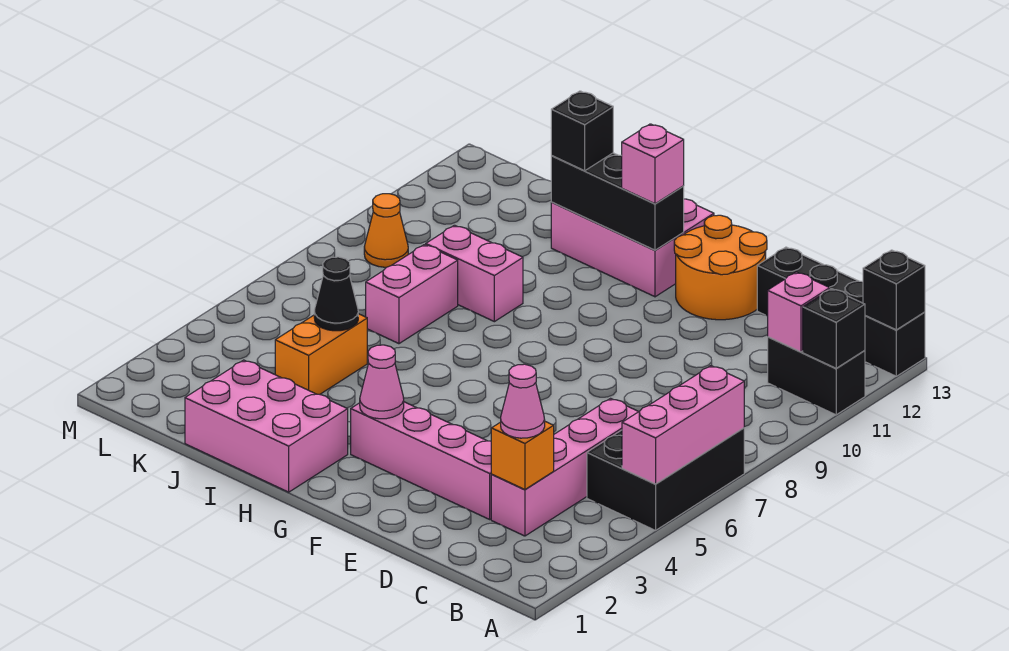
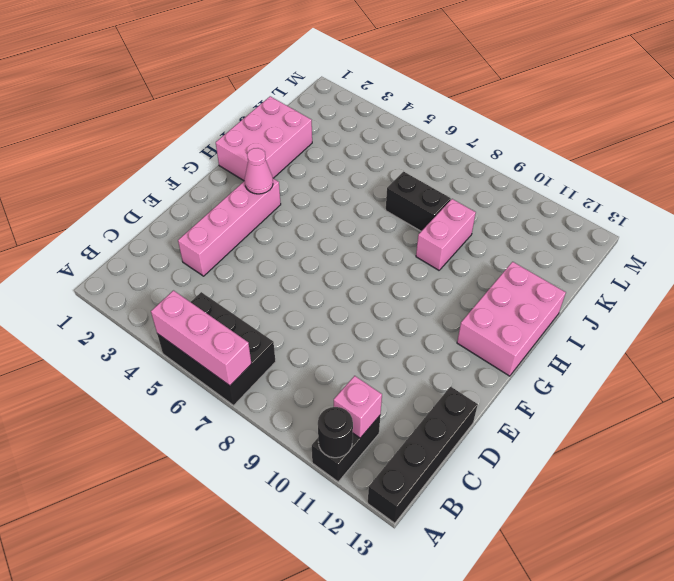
black round brick A11 level 2 -> black brick A11 level 2
black brick J7:J8 level 1 -> pink brick J7:J8 level 1
none -> pink brick C3:C6 level 1
none -> orange round brick E12:F13 level 1
none -> orange brick J4:J5 level 1

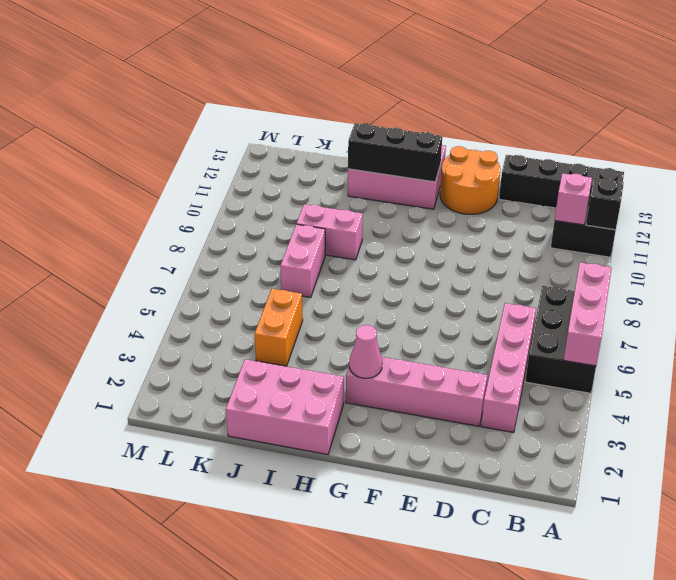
none -> orange cone L9 level 1
none -> black brick A13 level 2
none -> orange brick C3 level 2

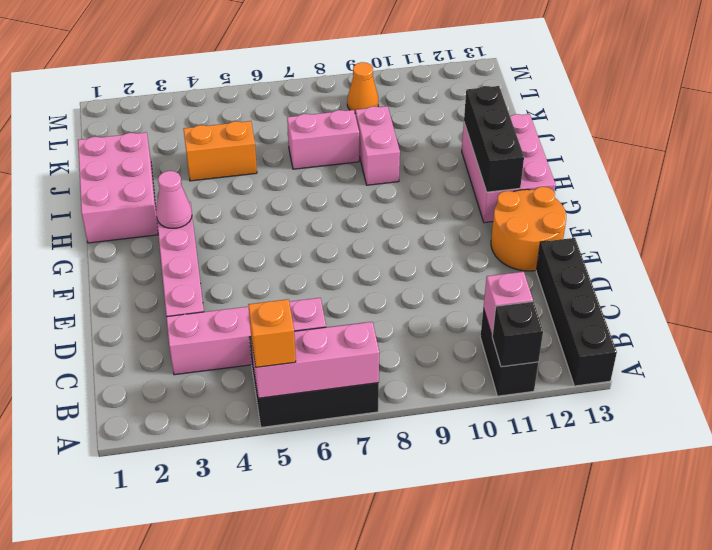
orange brick A5 level 3 -> orange brick C3 level 2
none -> black brick A13 level 2
none -> black cone J5 level 2
none -> pink cone C3 level 3

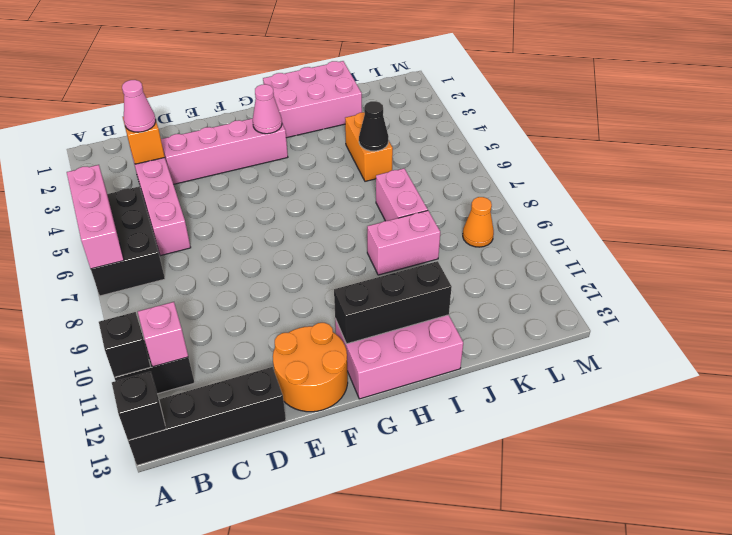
none -> pink brick G12 level 3
none -> black brick I12 level 3

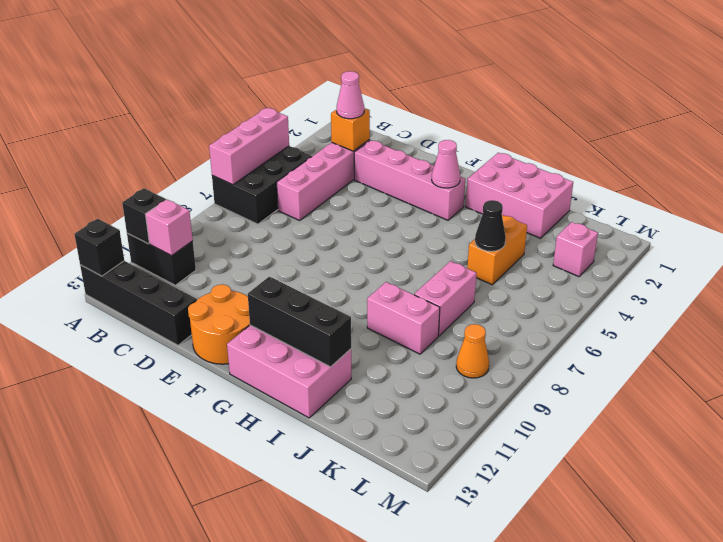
pink brick L3 level 1 -> pink brick G12 level 3
none -> black brick I12 level 3

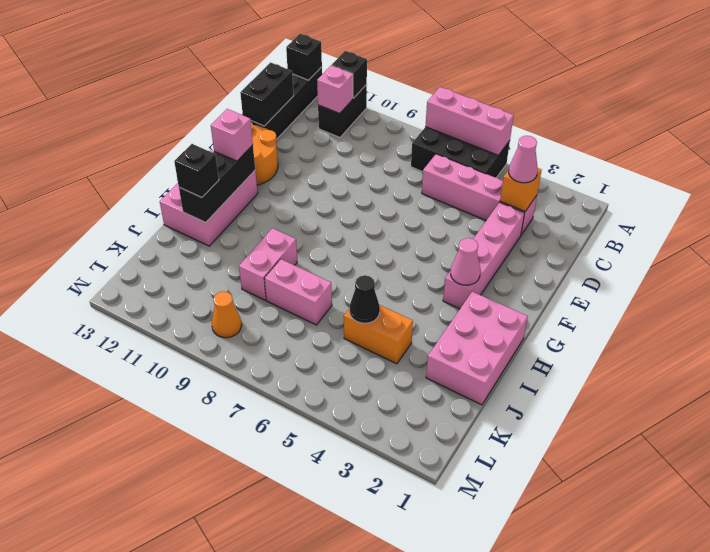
black brick C13:D13 level 2 -> none

